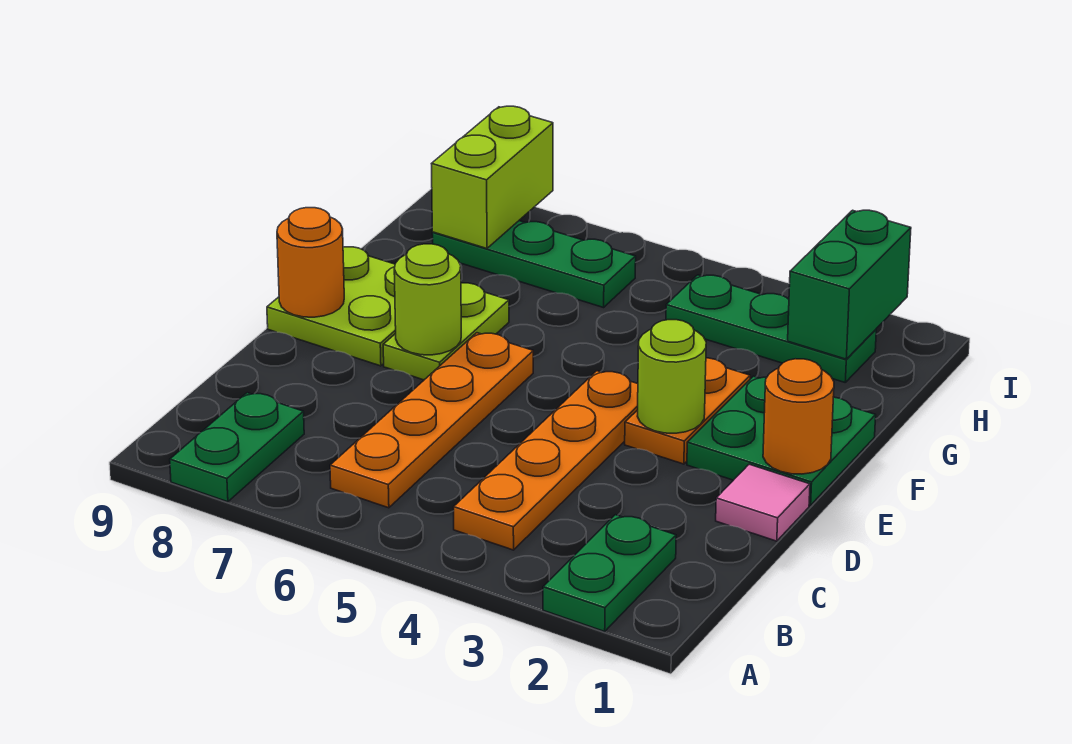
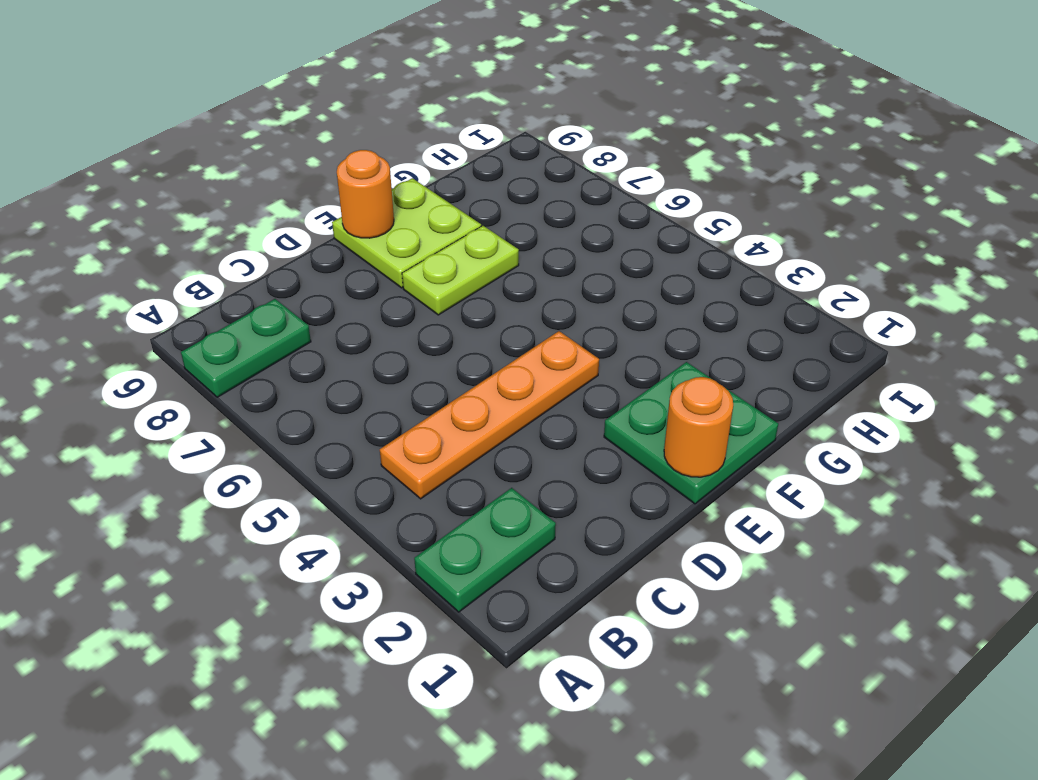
none -> orange plate B6:E6 level 1
none -> pink tile D1 level 1
none -> orange plate E3:F3 level 1

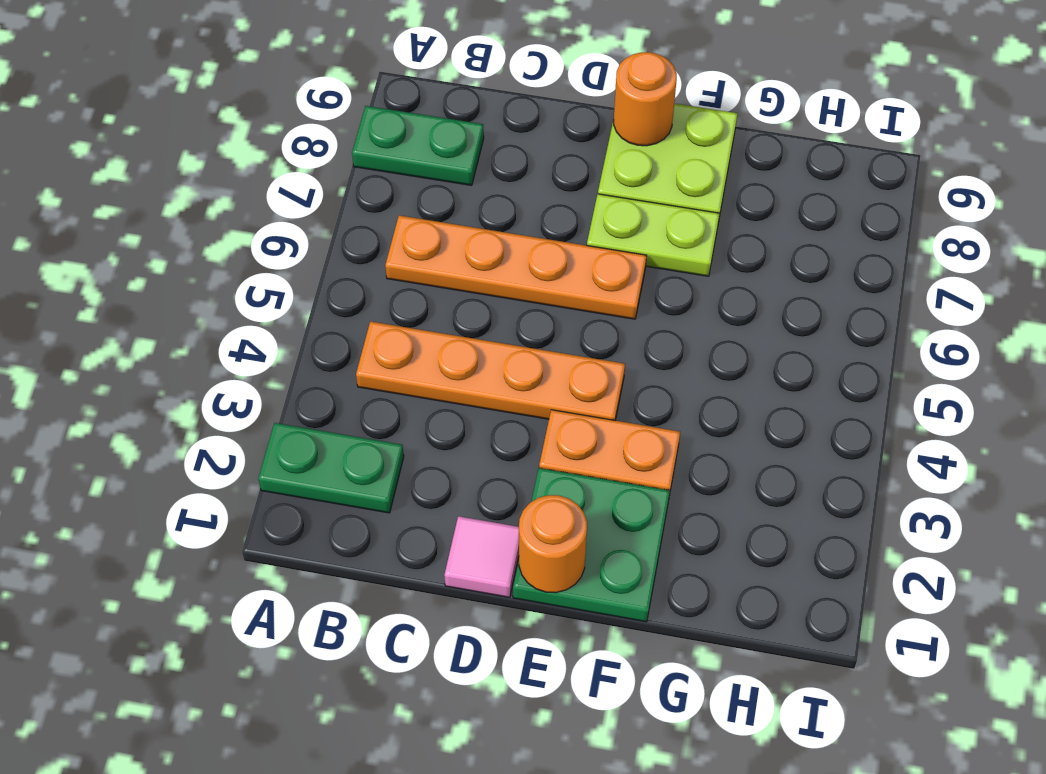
none -> green plate H2:H4 level 1
none -> green plate H6:H8 level 1
none -> lime round brick E3 level 2

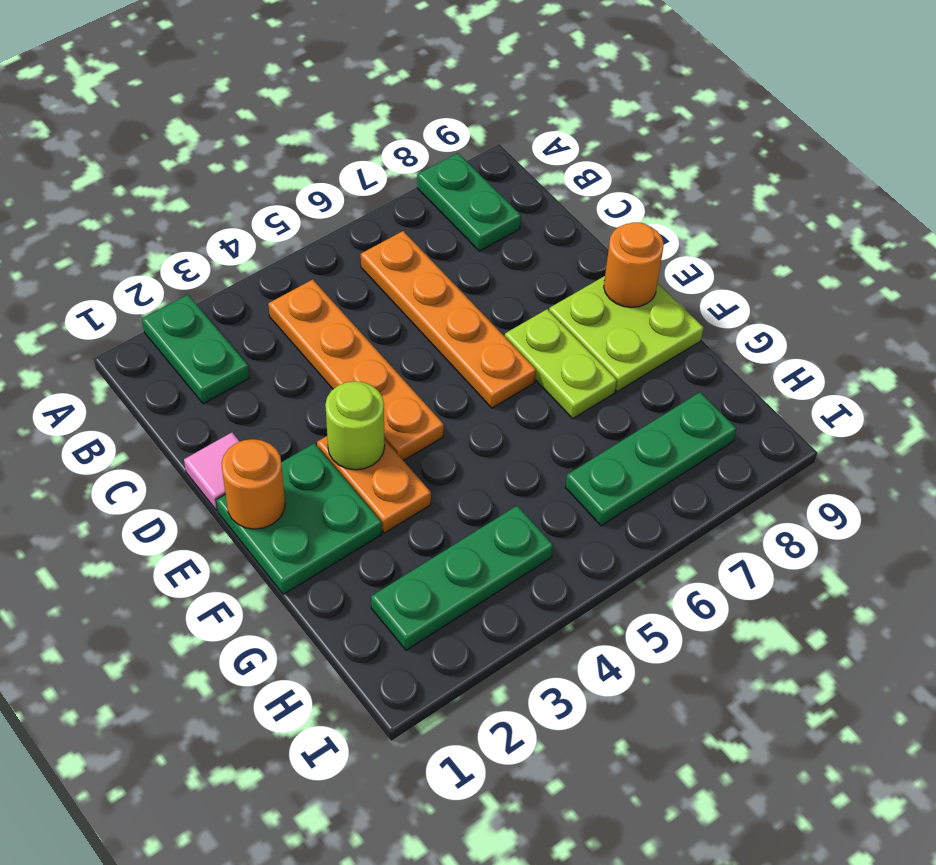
none -> lime round brick E7 level 2
none -> green brick H2:I2 level 2
none -> lime brick H8:I8 level 2

